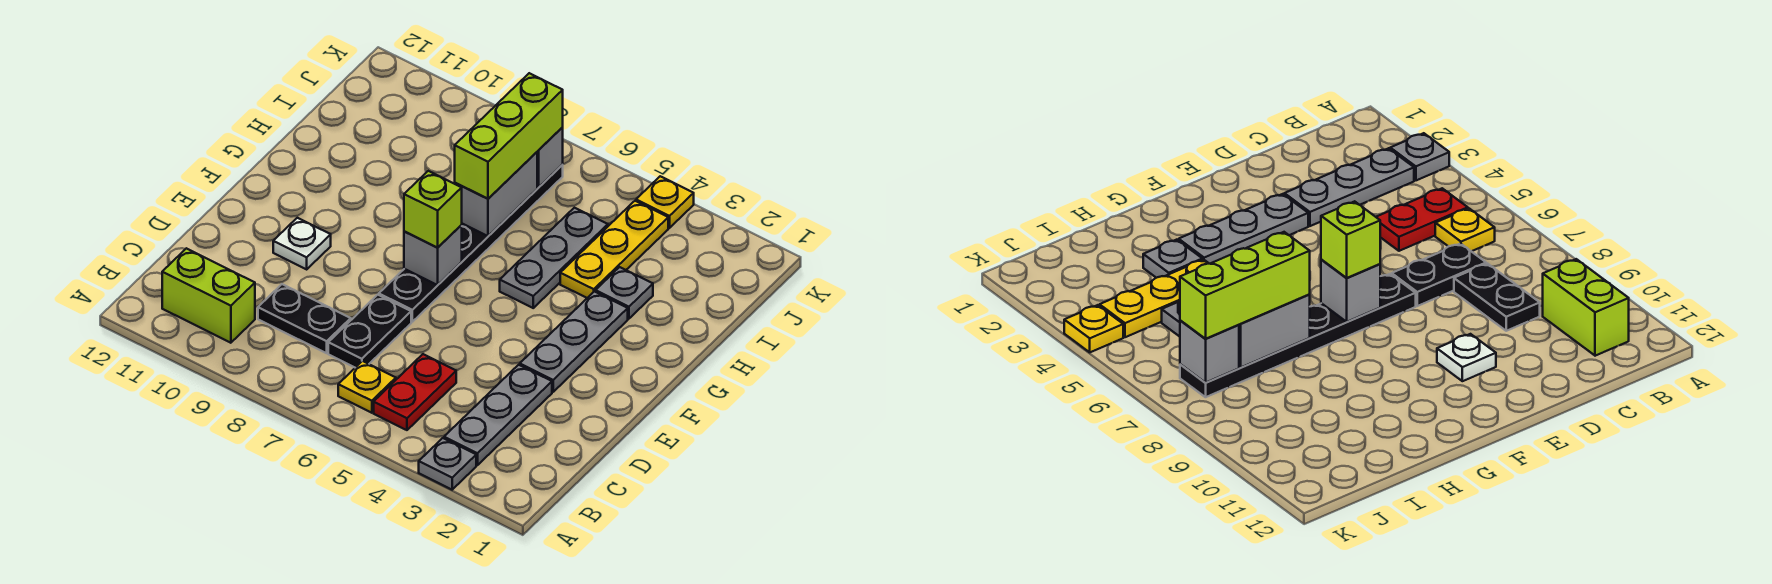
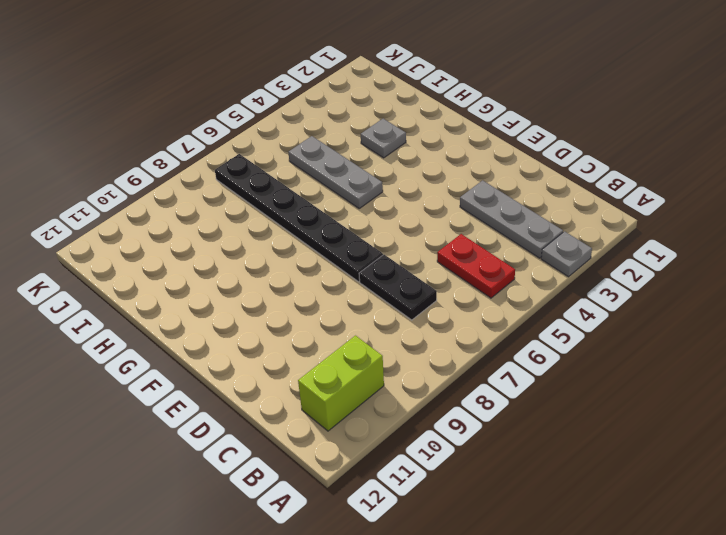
none -> yellow plate B6 level 1
none -> black plate C8:C9 level 1
none -> grey plate E3:G3 level 1

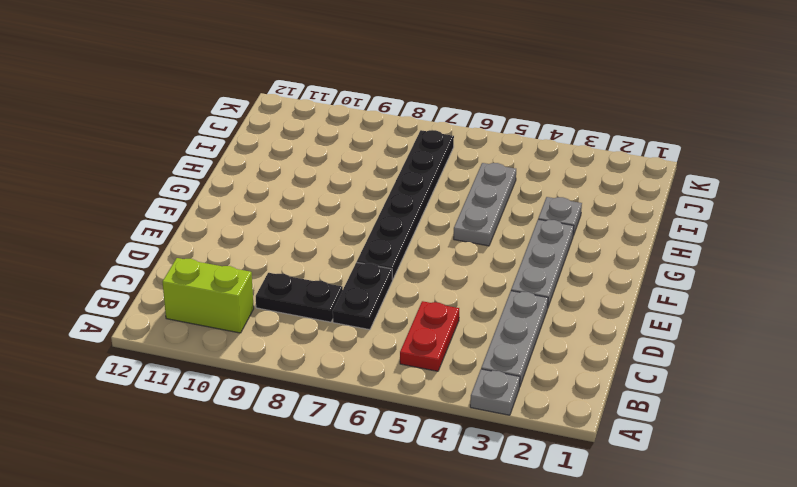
none -> yellow plate B6 level 1
none -> white plate E10 level 1
none -> yellow plate H4:J4 level 1

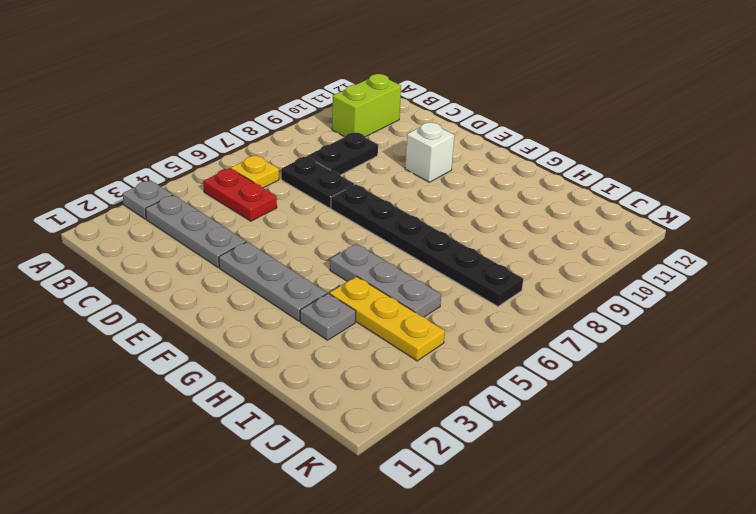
white brick E10 level 1 -> white plate E10 level 1
none -> yellow plate K4 level 1
none -> grey brick F7 level 2
none -> grey brick H7:I7 level 2

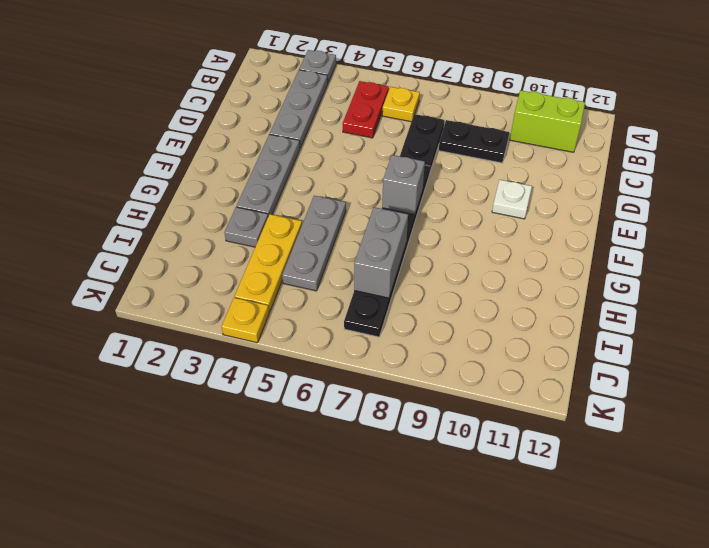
none -> grey brick J7 level 2
none -> lime brick F7 level 3
none -> lime brick H7:J7 level 3

